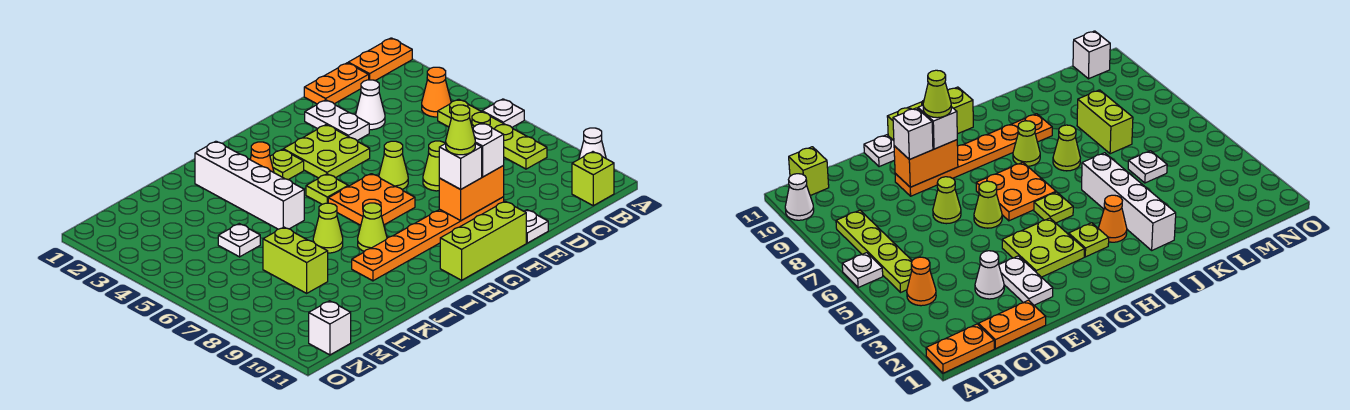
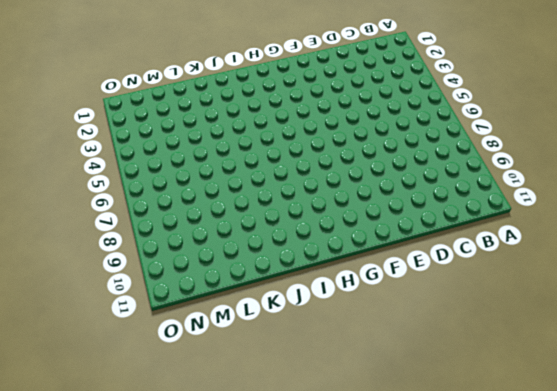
none -> orange plate A1:B1 level 1
none -> white plate A6 level 1
none -> white cone A10 level 1

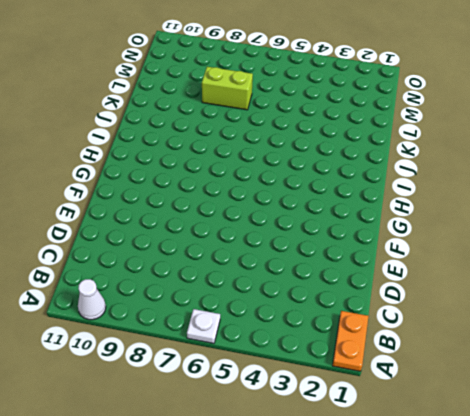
none -> orange cone B4 level 1
none -> lime plate B5:B8 level 1
none -> lime brick B11 level 1

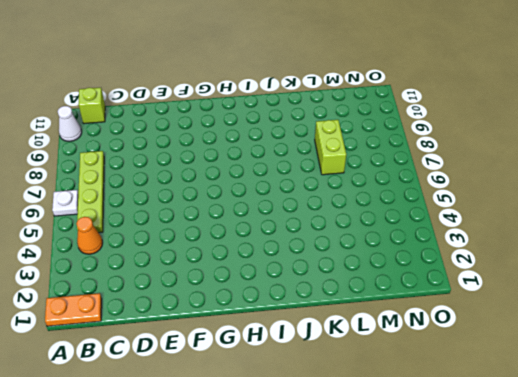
none -> orange plate C1:D1 level 1
none -> white cone D3 level 1
none -> white plate E2:E3 level 1

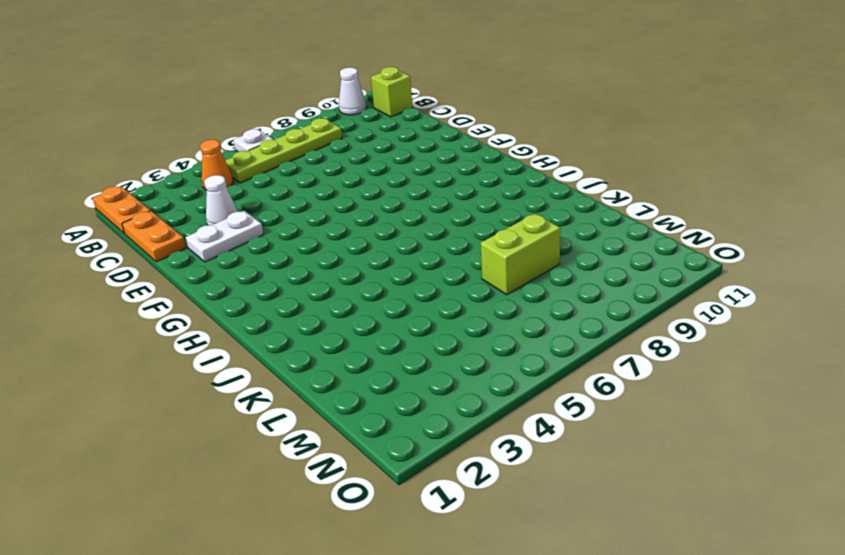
none -> lime cone E7 level 1
none -> orange plate E9:J9 level 1
none -> white plate E11 level 1

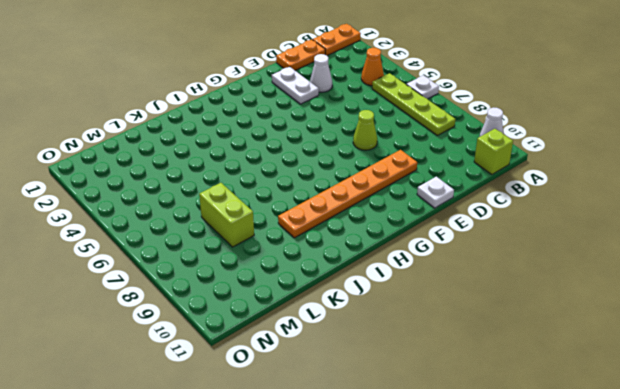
none -> lime plate F3:G4 level 1
none -> lime cone F6 level 1
none -> lime brick F11:H11 level 1

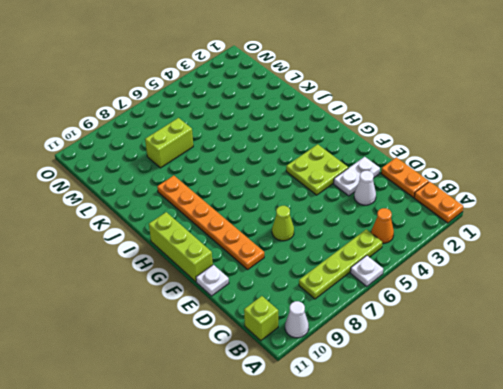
none -> lime cone F6 level 1
none -> orange plate G6:H7 level 1
none -> lime plate H3 level 1

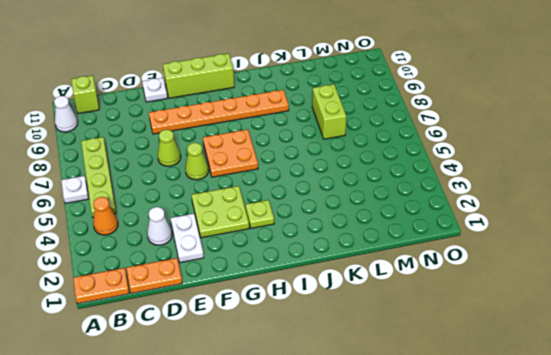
none -> lime plate H5 level 1
none -> orange cone I3 level 1
none -> lime cone I8 level 1

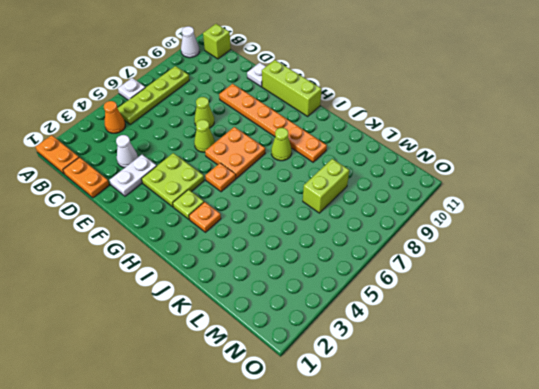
orange plate H5 level 1 -> lime plate H5 level 1
orange plate I3 level 1 -> orange cone I3 level 1
none -> white brick J2:J5 level 1
none -> lime cone J7 level 1
none -> white plate L5 level 1

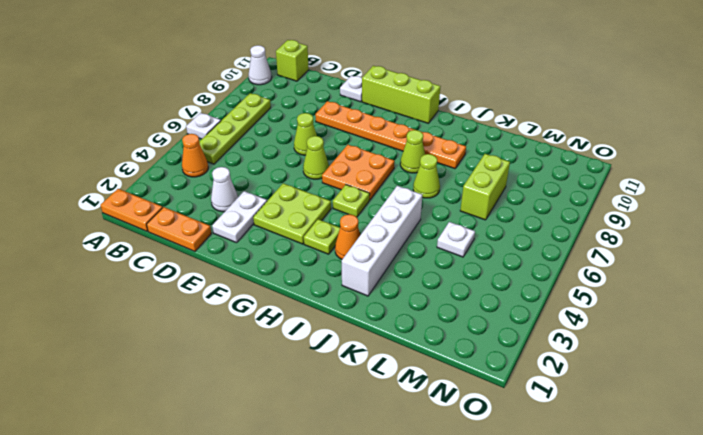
none -> white brick N11 level 1
none -> orange brick E9:F9 level 2
none -> white brick E9 level 3

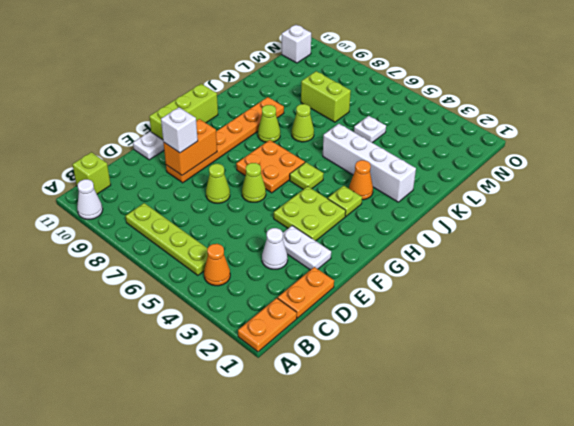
none -> white plate A6 level 1
none -> white brick F9 level 3
none -> lime cone F9 level 4

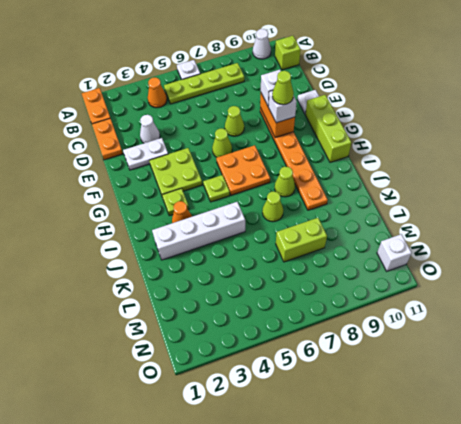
none -> white plate L5 level 1

